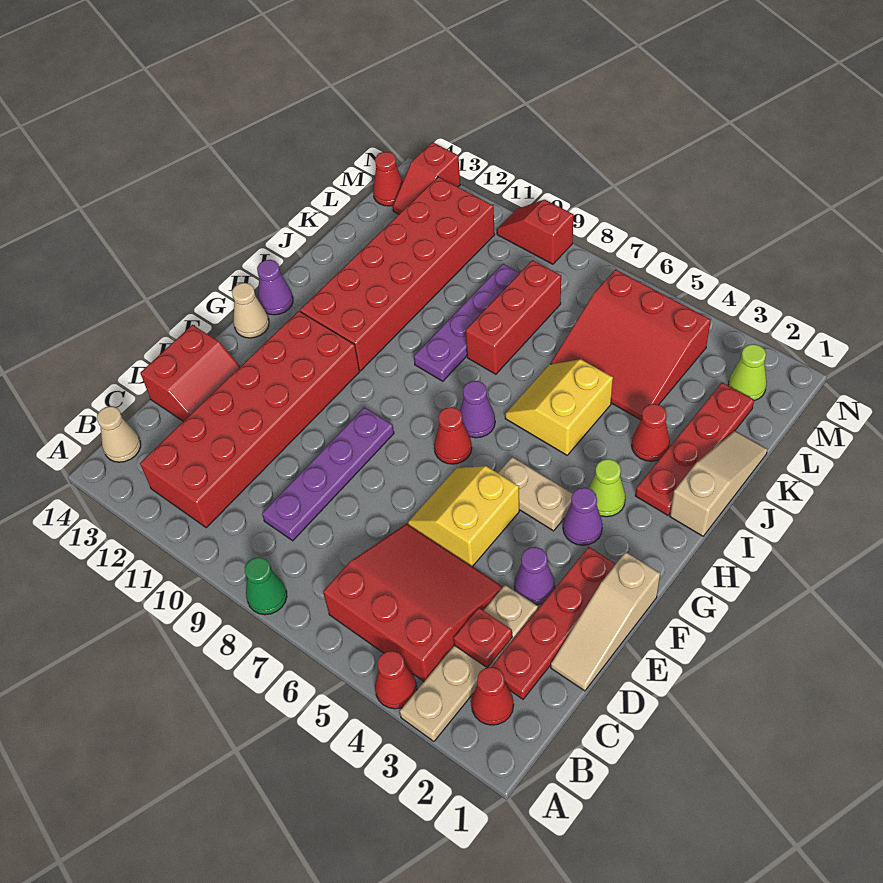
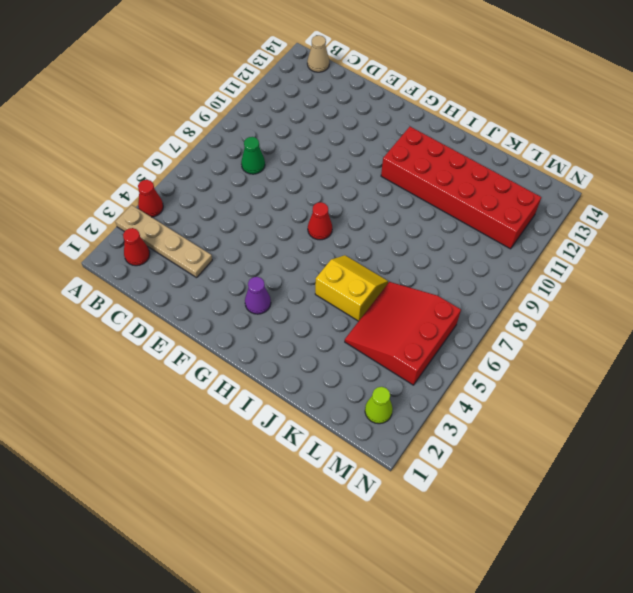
green cone C8 level 1 -> green cone A8 level 1
none -> red slope B4:D6 level 1 top B
none -> red brick B11:G12 level 1
none -> red plate C2:F2 level 1
none -> purple plate C9:F9 level 1

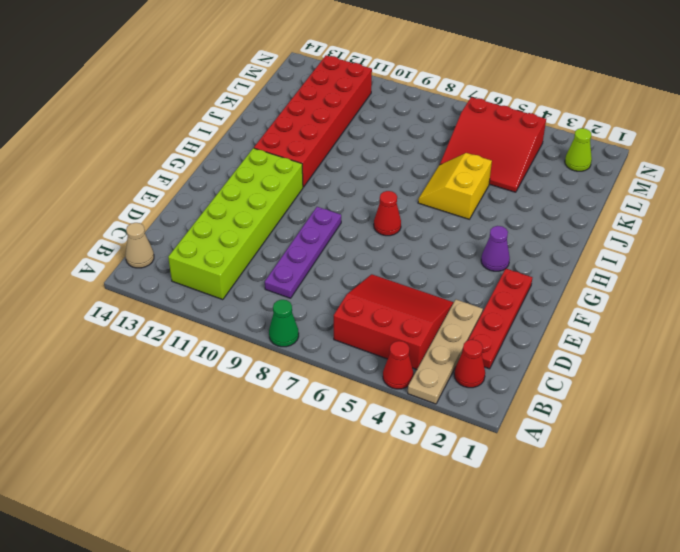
lime brick B11:G12 level 1 -> red brick B11:G12 level 1
none -> tan slope D1:F1 level 1 top F
none -> red slope D13:E14 level 1 top 14
none -> purple cone E3 level 1
none -> yellow slope E5:F6 level 1 top 5

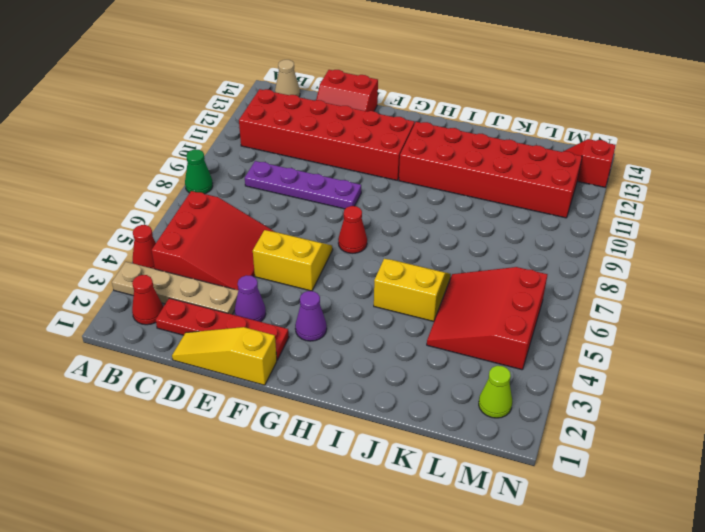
yellow slope D1:F1 level 1 top F -> tan slope D1:F1 level 1 top F
none -> tan plate G4:G5 level 1
none -> tan cone G14 level 1
none -> lime cone H3 level 1
none -> purple cone H7 level 1

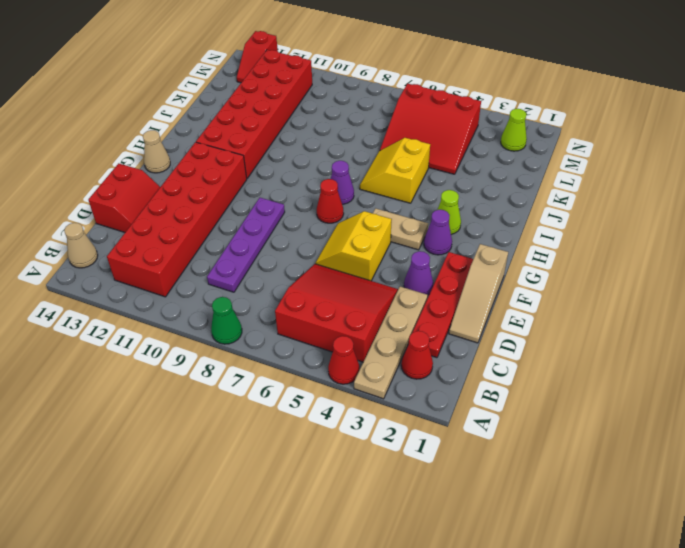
none -> purple cone H14 level 1
none -> tan slope I1:K1 level 1 top I
none -> red plate I2:L2 level 1
none -> purple plate I9:L9 level 1

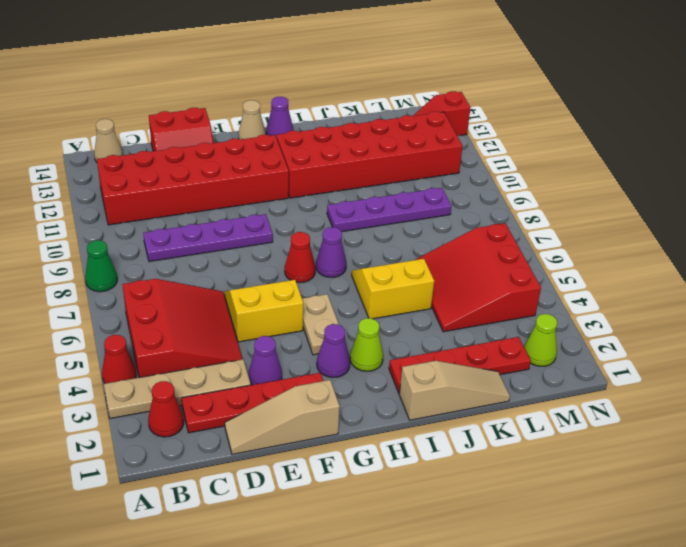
none -> red cone J3 level 1
none -> red brick J8:L8 level 1
none -> red cone M14 level 1
none -> red slope N9:N10 level 1 top 9

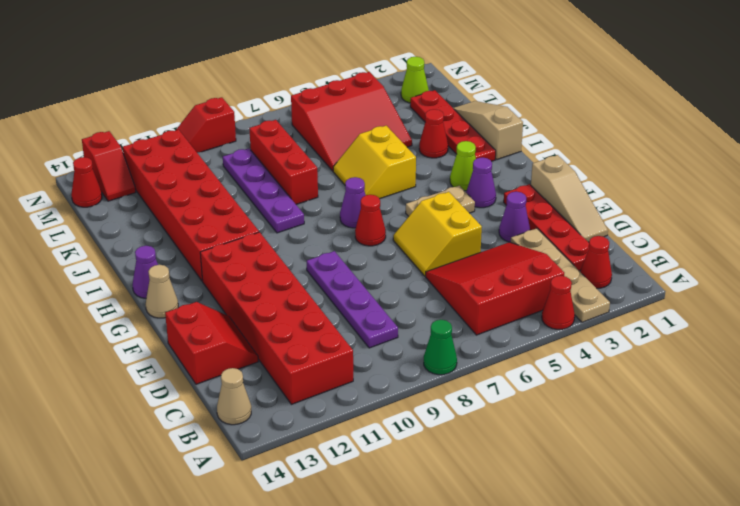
none -> red plate C3 level 2

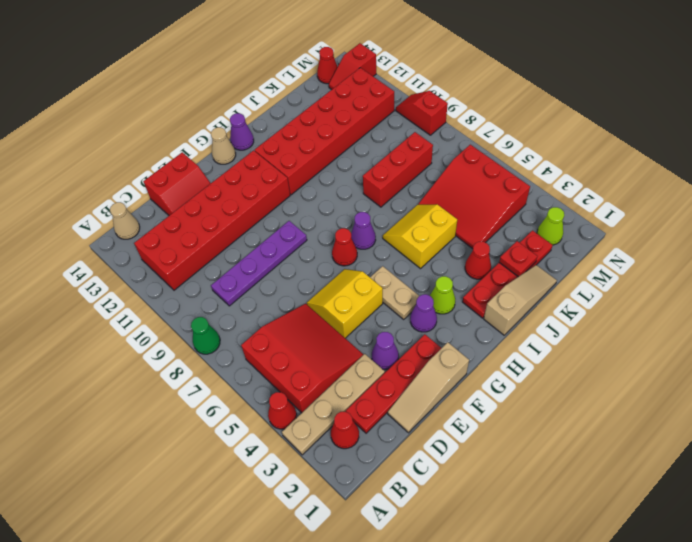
red plate K2 level 2 -> red plate C3 level 2
none -> purple plate I9:L9 level 1

